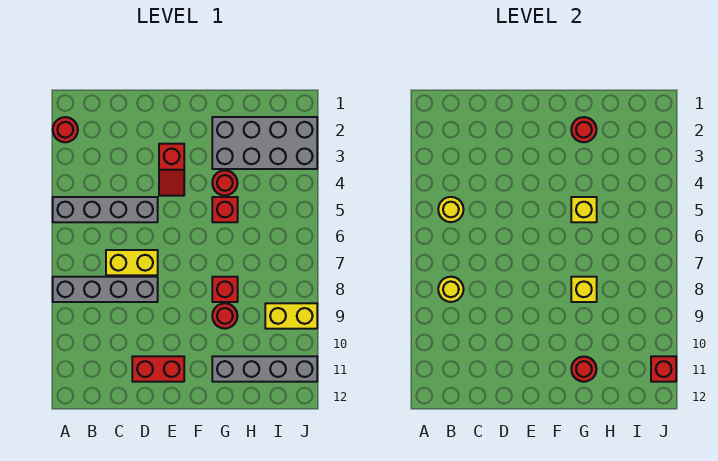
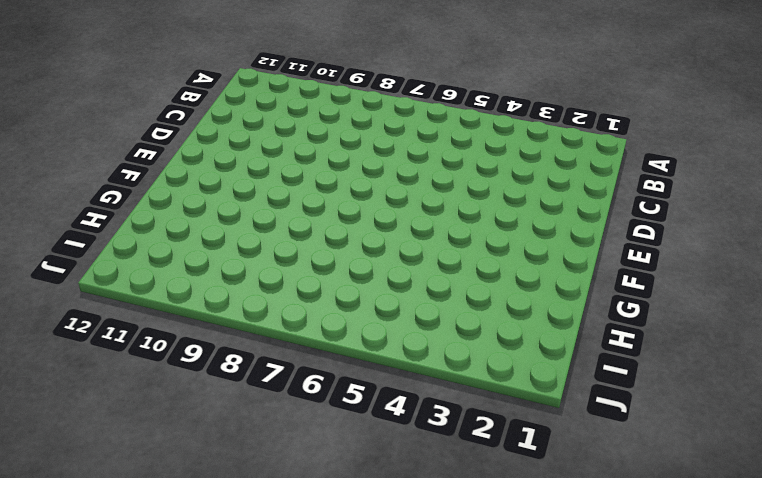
none -> red round brick A2 level 1
none -> grey brick A5:D5 level 1
none -> grey brick A8:D8 level 1

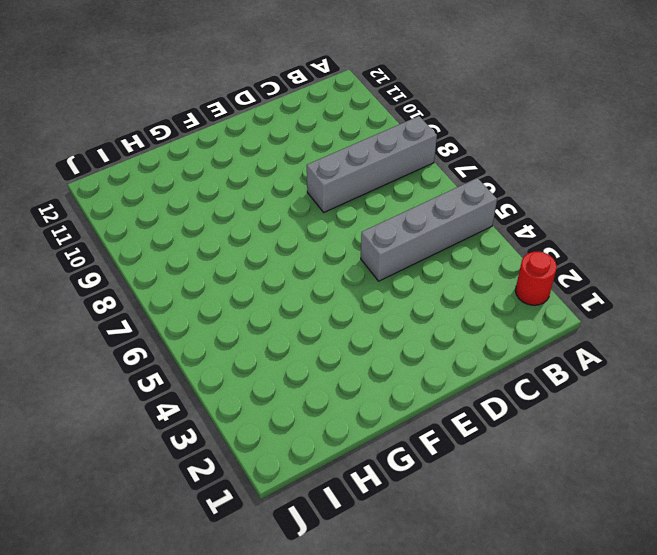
none -> yellow brick C7:D7 level 1
none -> red brick D11:E11 level 1
none -> red slope E3:E4 level 1 top 3

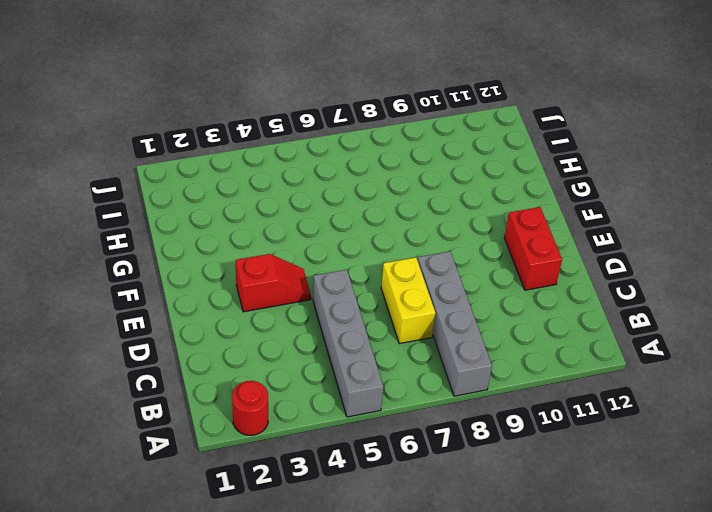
none -> grey brick G2:J3 level 1
none -> red round brick G4 level 1
none -> red brick G5 level 1

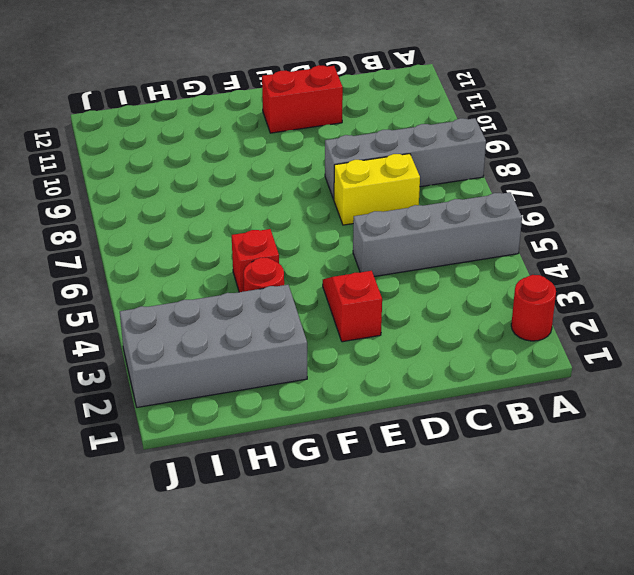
none -> red brick G8 level 1
none -> red round brick G9 level 1
none -> grey brick G11:J11 level 1

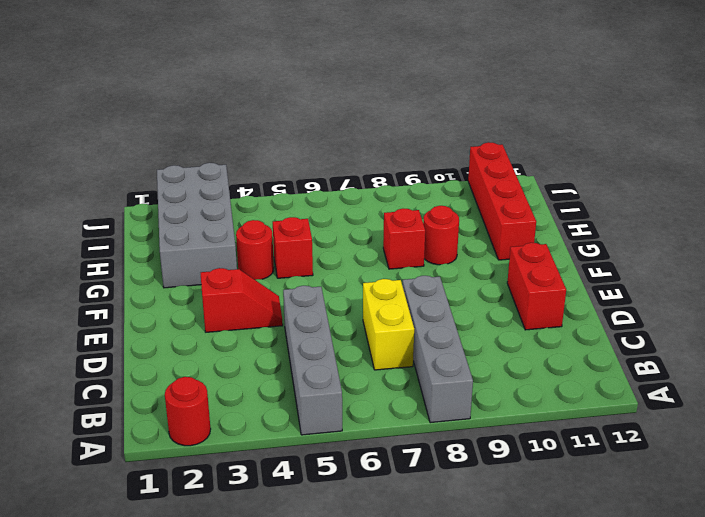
red brick G11:J11 level 1 -> grey brick G11:J11 level 1
none -> yellow brick I9:J9 level 1
none -> yellow round brick B5 level 2
none -> yellow round brick B8 level 2

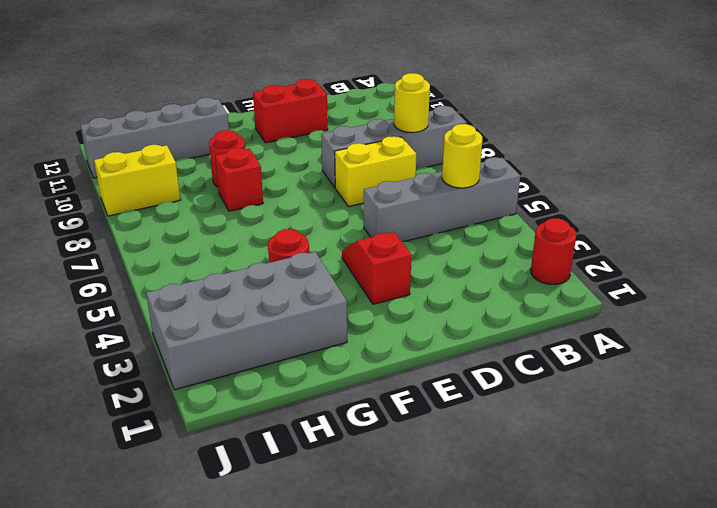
none -> red brick G5 level 1
none -> red round brick G2 level 2
none -> yellow brick G5 level 2

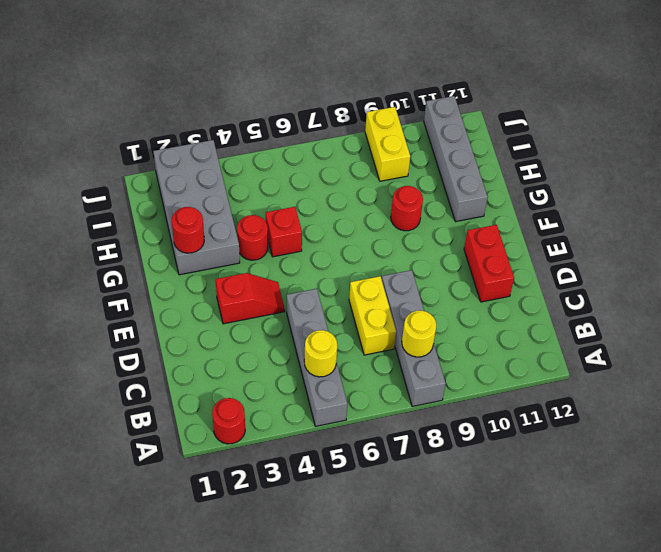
none -> red brick G8 level 1
none -> yellow brick G5 level 2
none -> yellow brick G8 level 2

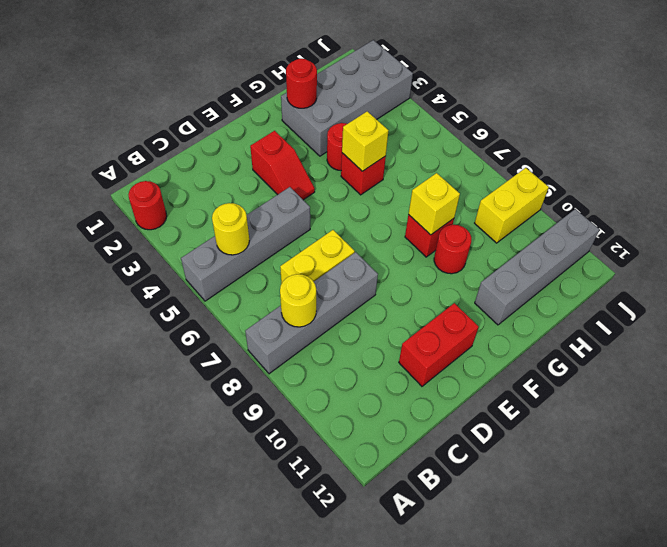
none -> red round brick G11 level 2
none -> red brick J11 level 2

